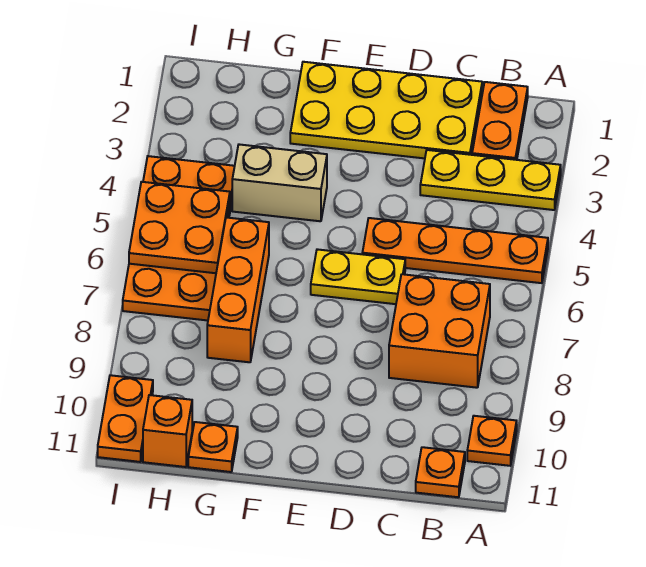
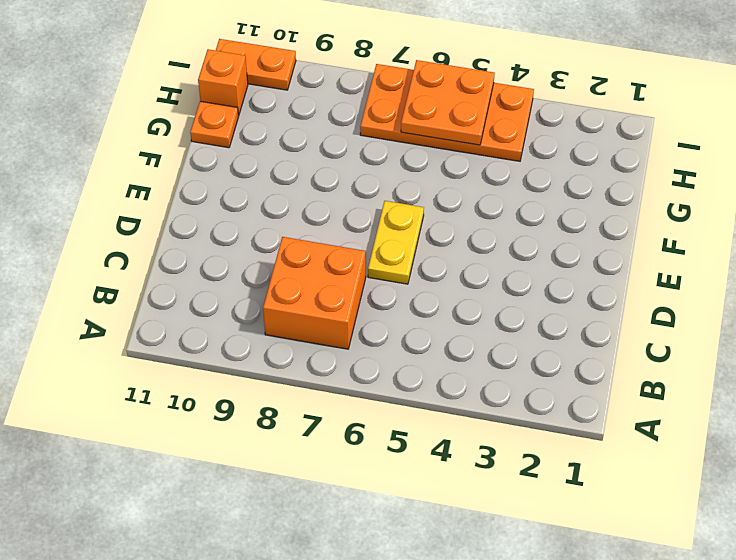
none -> yellow plate A3:C3 level 1
none -> orange plate A5:D5 level 1
none -> orange plate A10 level 1

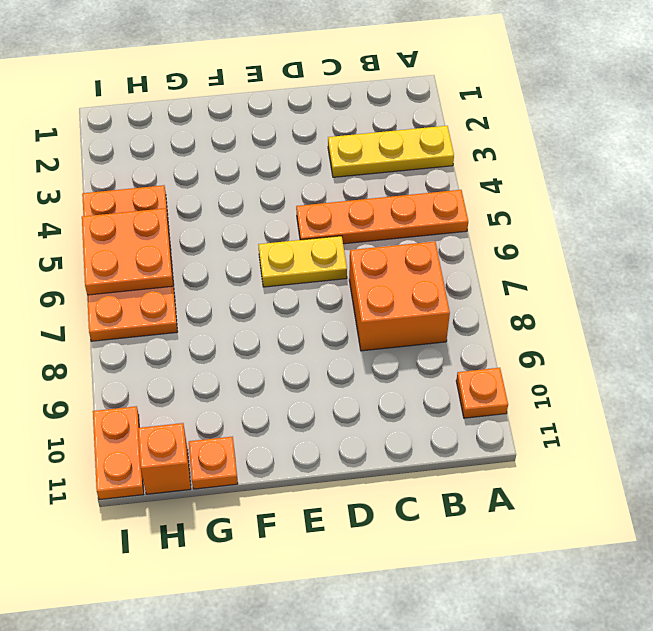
none -> orange plate B1:B2 level 1
none -> orange plate B11 level 1
none -> yellow plate C1:F2 level 1

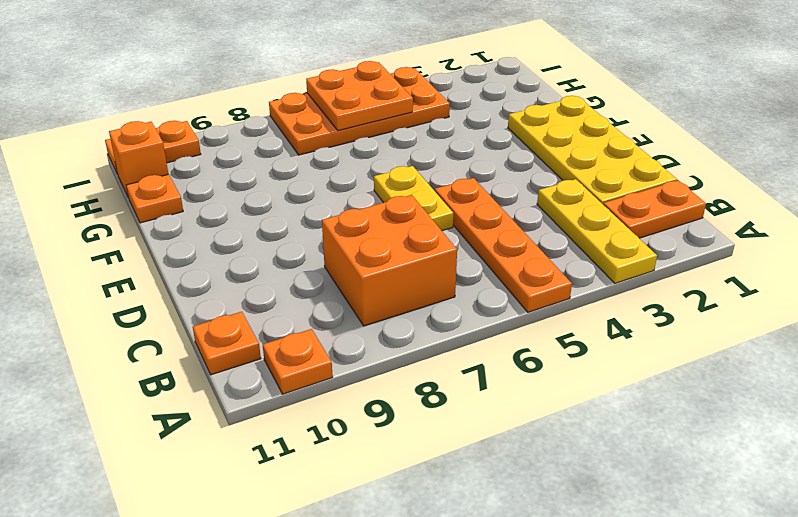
none -> tan brick F4:G4 level 1
none -> orange brick G6:G8 level 1

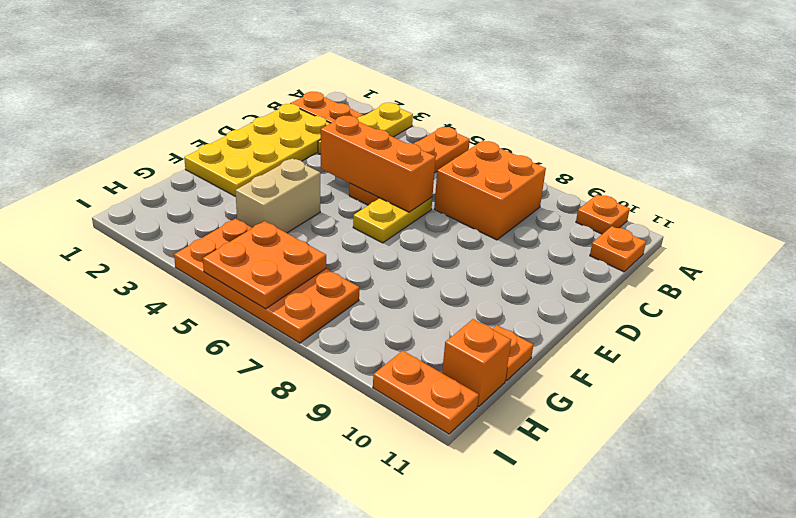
orange brick D4:D6 level 2 -> orange brick G6:G8 level 1

